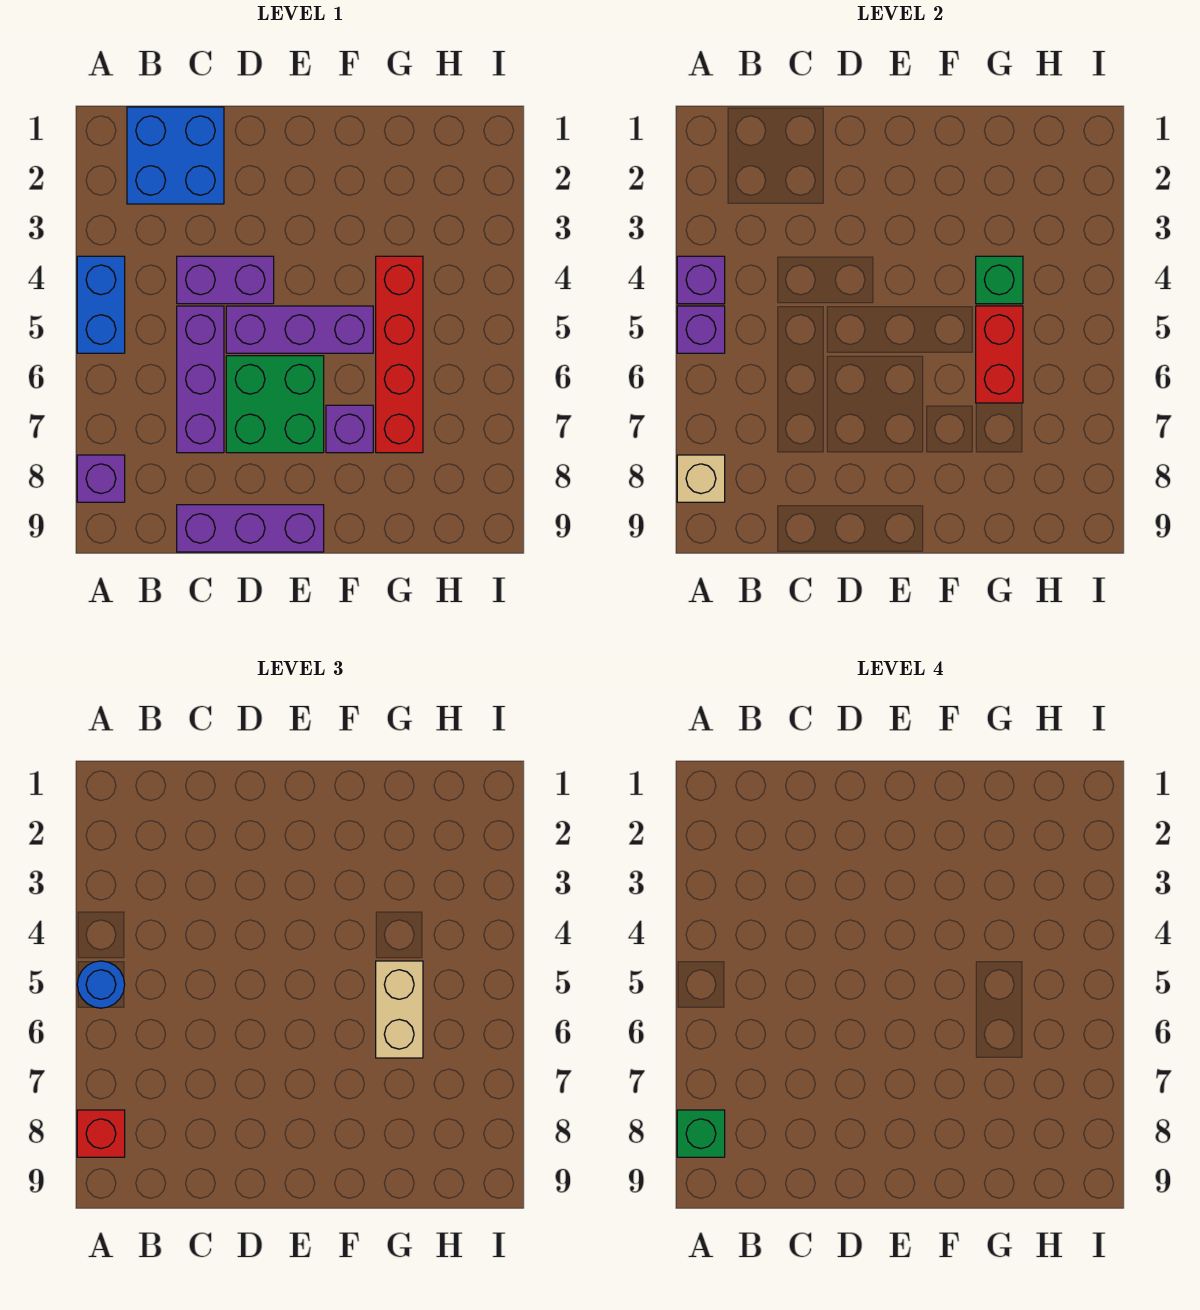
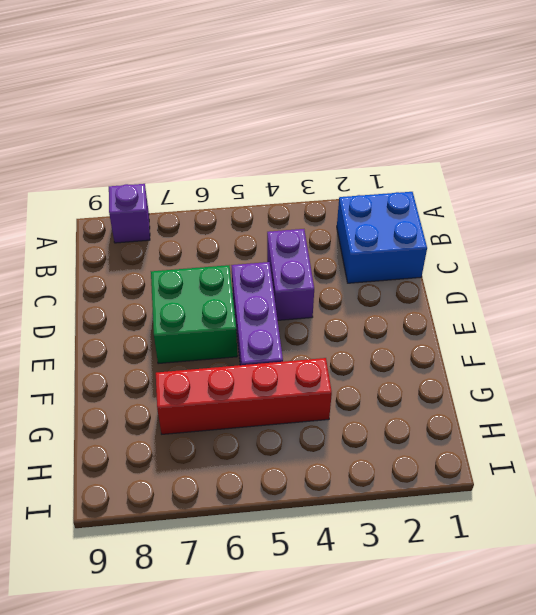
none -> blue brick A4:A5 level 1
none -> purple brick C5:C7 level 1
none -> purple brick C9:E9 level 1

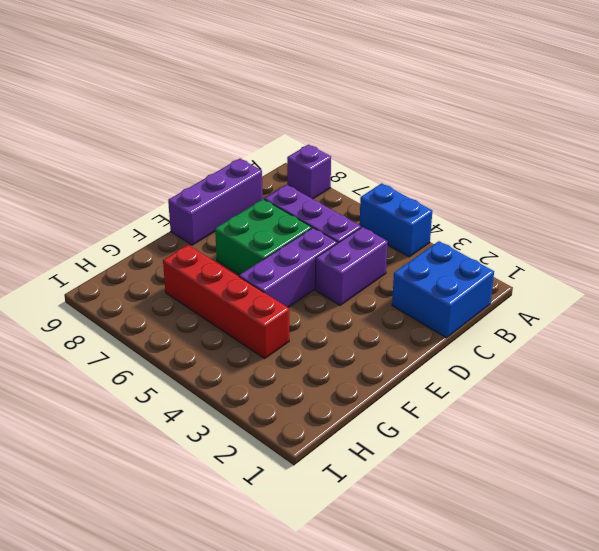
none -> purple brick F7 level 1
none -> purple brick A4 level 2
none -> purple brick A5 level 2

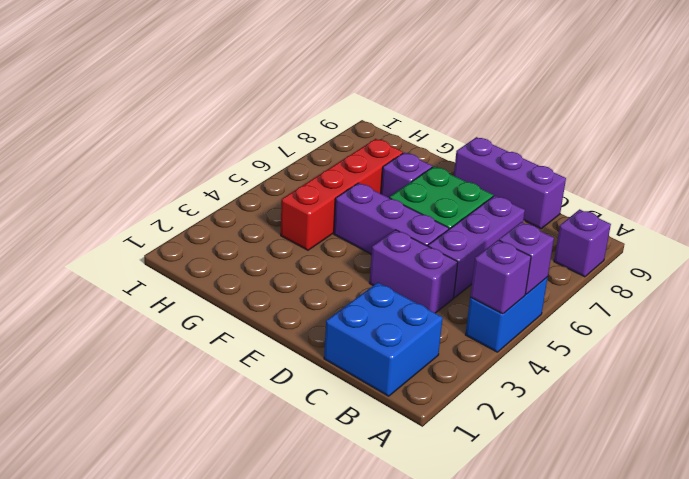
none -> tan brick A8 level 2
none -> green brick G4 level 2
none -> red brick G5:G6 level 2

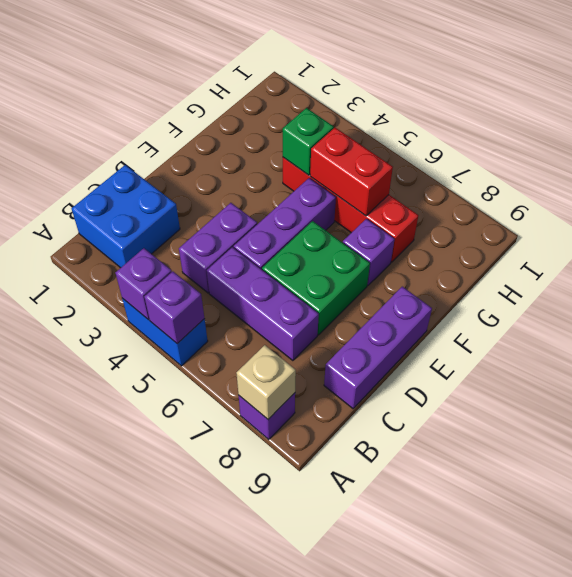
none -> blue round brick A5 level 3
none -> red brick A8 level 3
none -> tan brick G5:G6 level 3

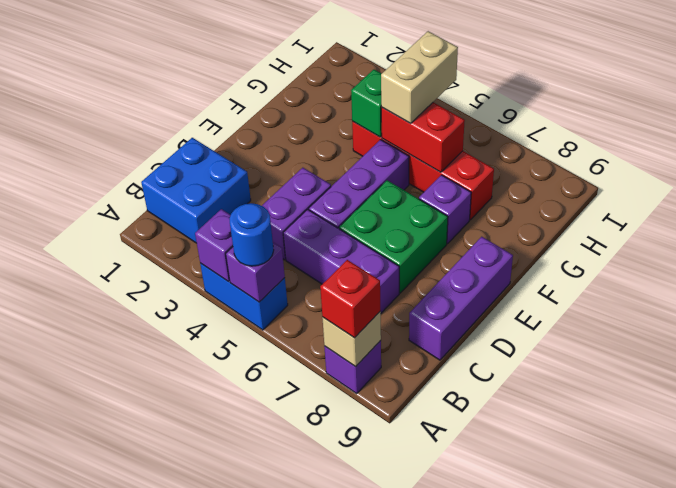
tan brick G5:H5 level 3 -> tan brick G5:G6 level 3
none -> green brick A8 level 4

